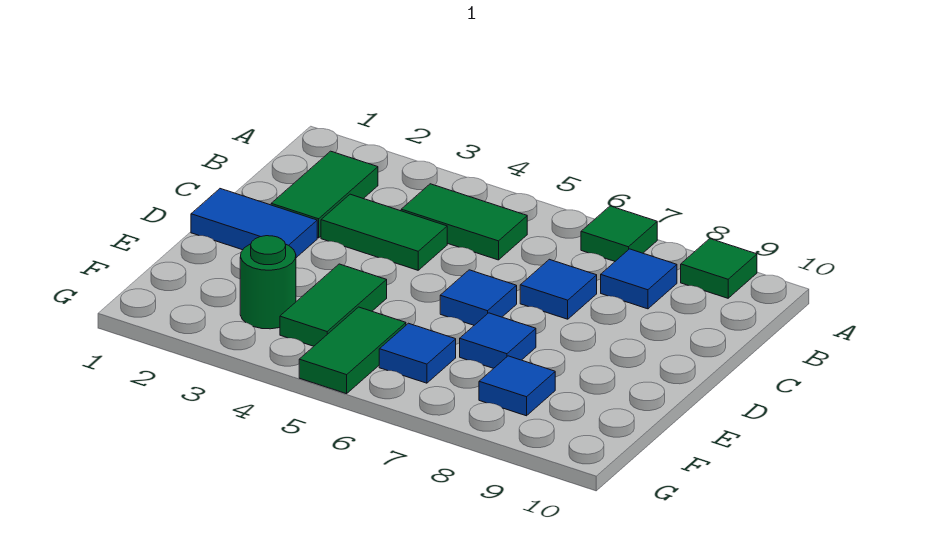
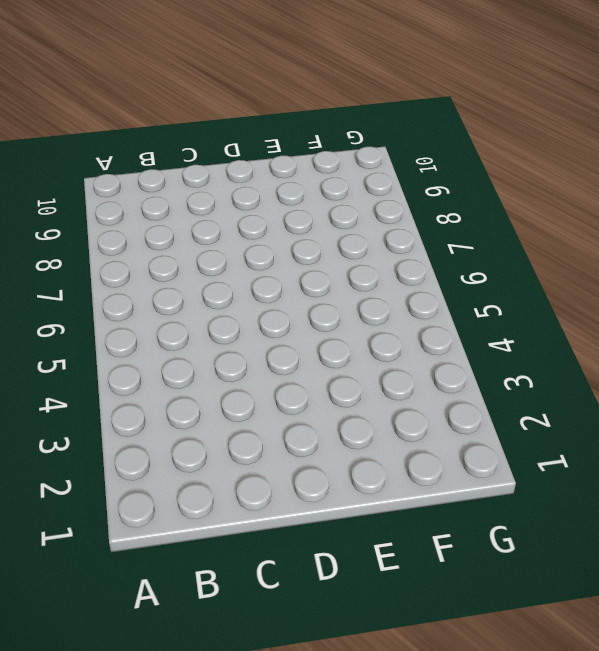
none -> green tile A7 level 1
none -> green tile A9 level 1
none -> green tile B2:C2 level 1

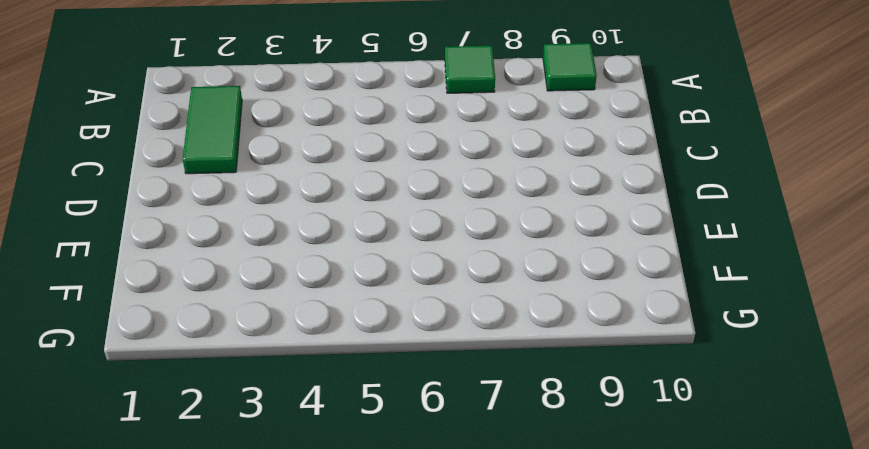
none -> green tile B4:B5 level 1
none -> blue tile B8 level 1
none -> green tile C3:C4 level 1

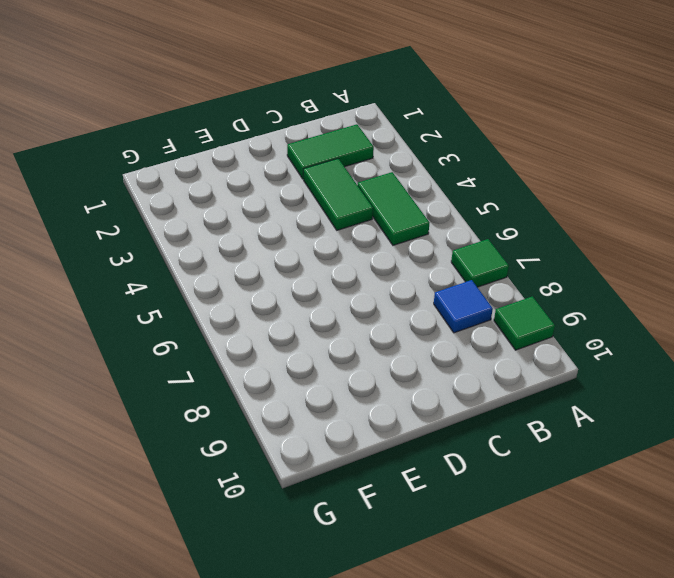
none -> blue tile C7 level 1
none -> blue tile D1:D2 level 1
none -> blue tile D6 level 1

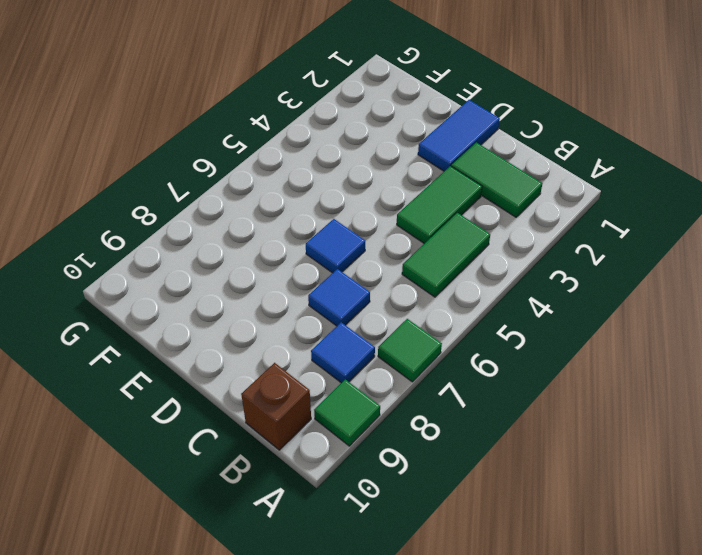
brown brick B10 level 1 -> none
none -> green tile E4:F4 level 1
none -> blue tile E7 level 1
none -> green round brick F3 level 1

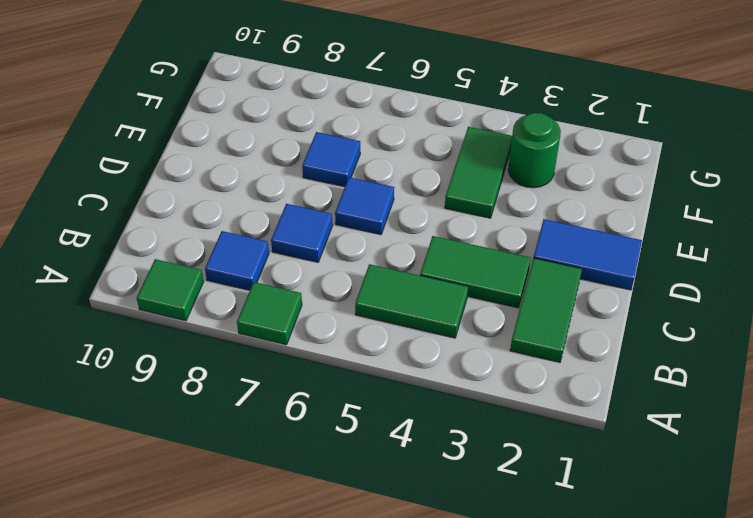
none -> green tile F5:G5 level 1
none -> blue tile F6 level 1
none -> blue tile F8 level 1

